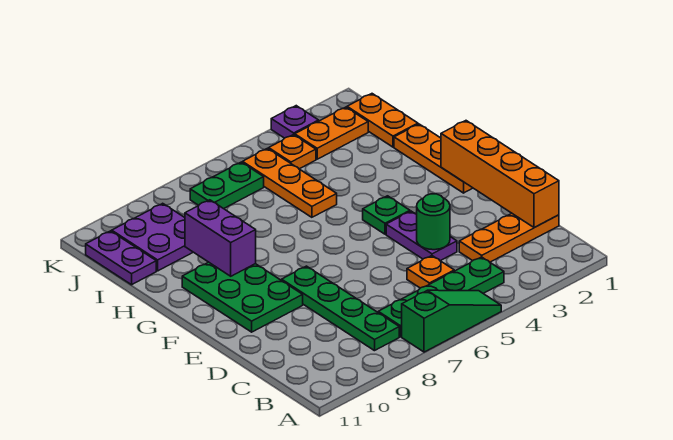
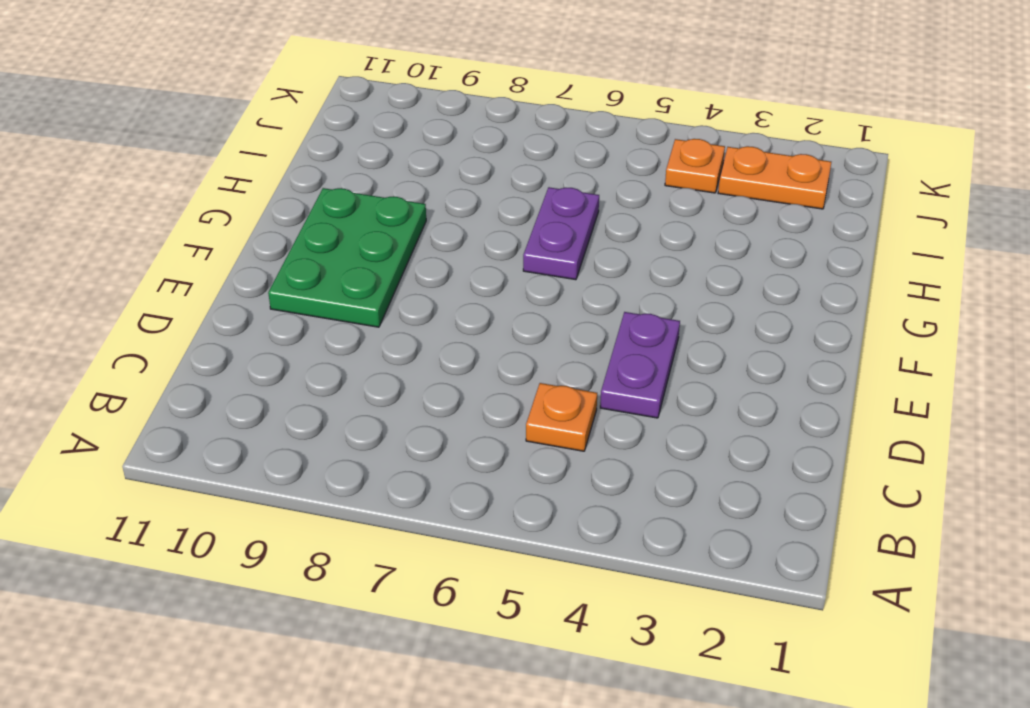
purple plate G6:H6 level 1 -> purple plate I11:J11 level 1
none -> green slope A5:A7 level 1 top 7
none -> green plate B4:B7 level 1
none -> green plate B8:E8 level 1

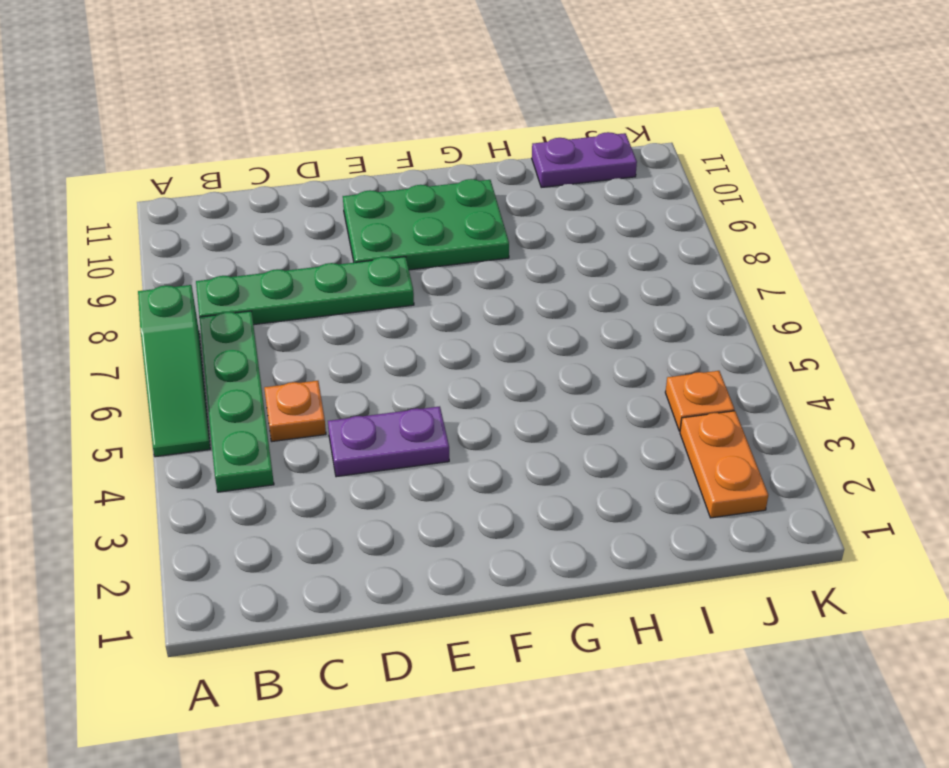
none -> orange plate C1:C3 level 1
none -> orange plate F1:H1 level 1
none -> green plate F4 level 1

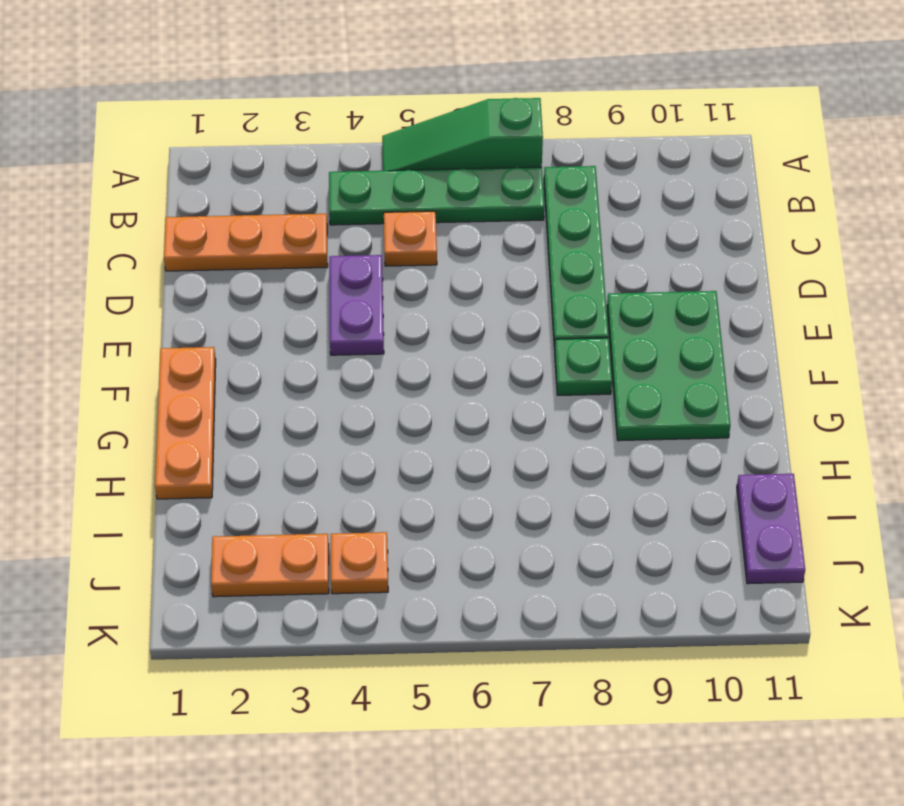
green plate F8 level 1 -> green plate F4 level 1
none -> orange plate H5:J5 level 1
none -> orange plate I1:J1 level 1
none -> purple plate I9:J10 level 1

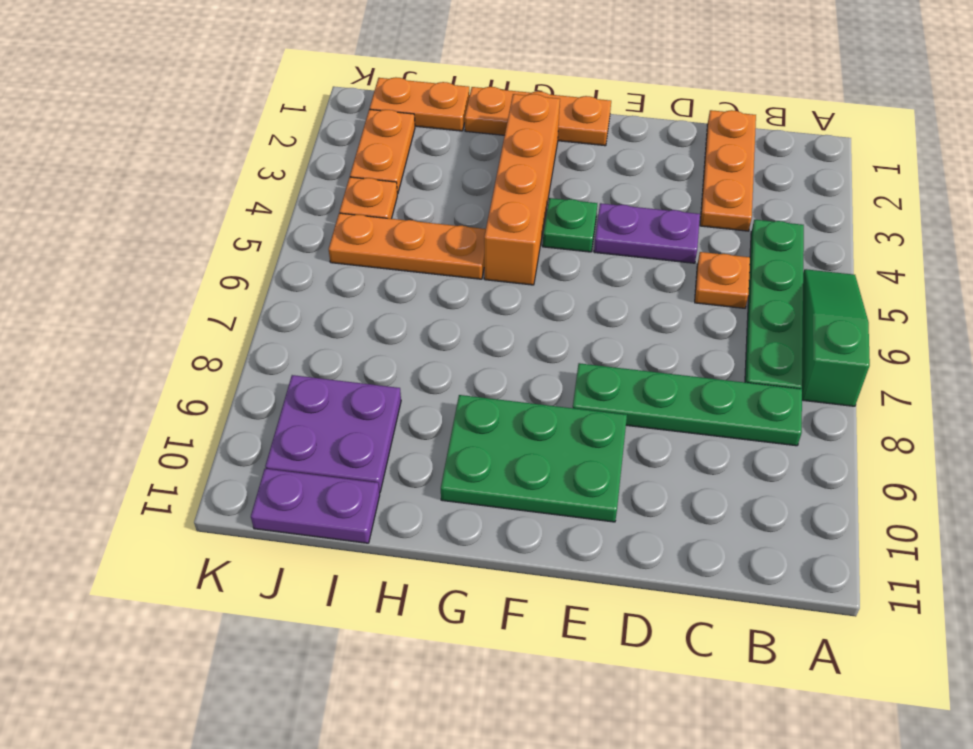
orange brick G2:G5 level 1 -> orange brick C1:F1 level 2
none -> green plate J6:J7 level 1
none -> purple plate K3 level 1
none -> green round brick D4 level 2

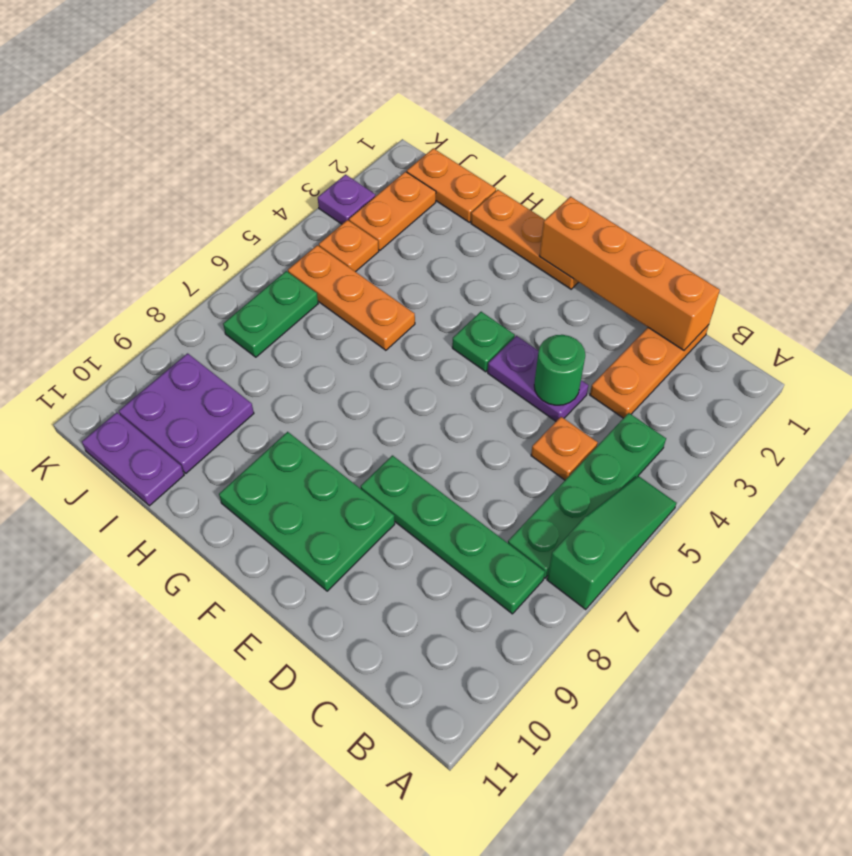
none -> purple brick G9:H9 level 2

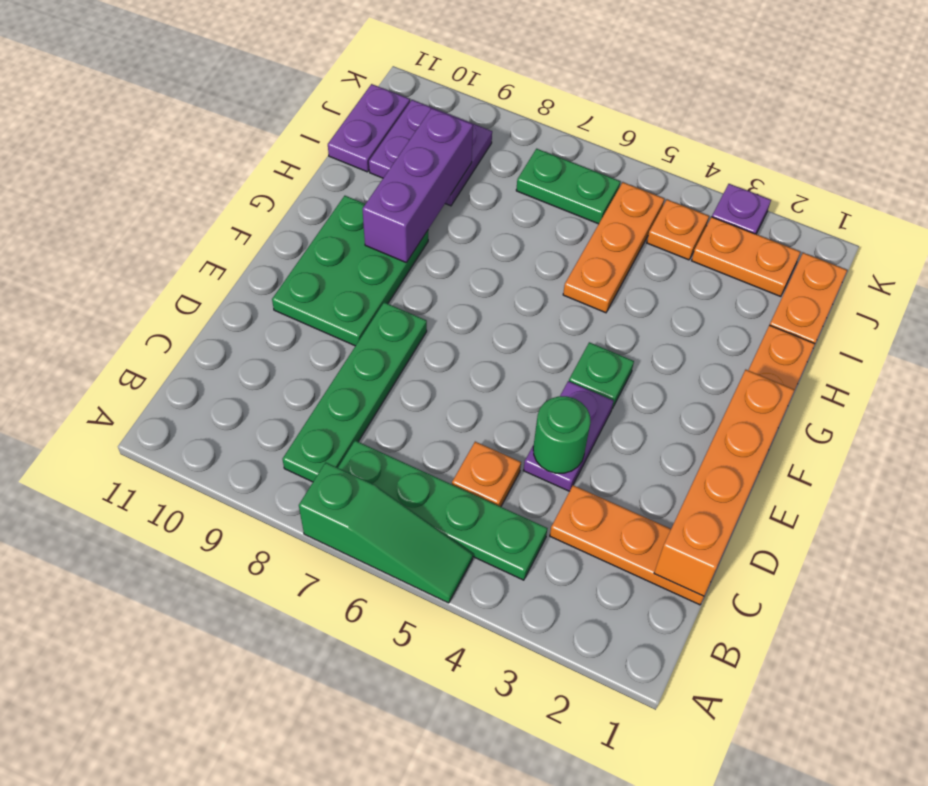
purple brick G9:I9 level 2 -> purple brick G9:H9 level 2

